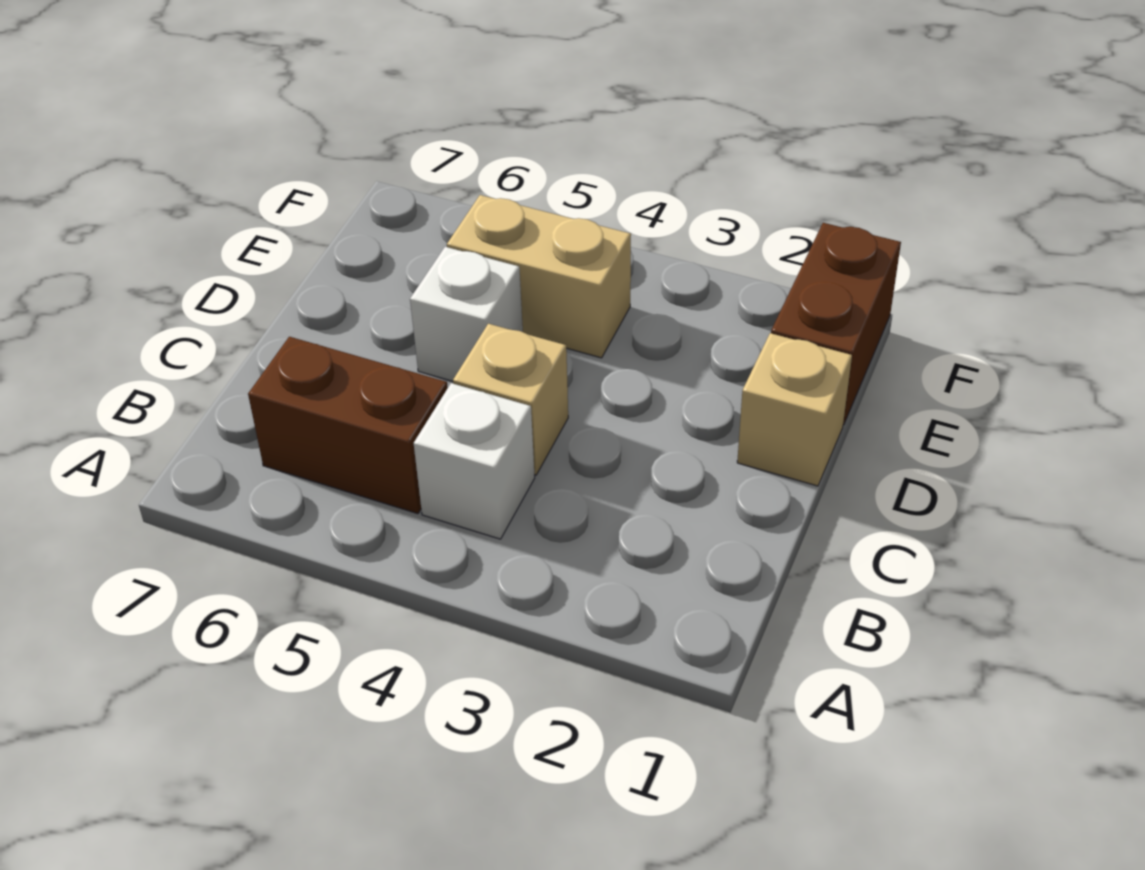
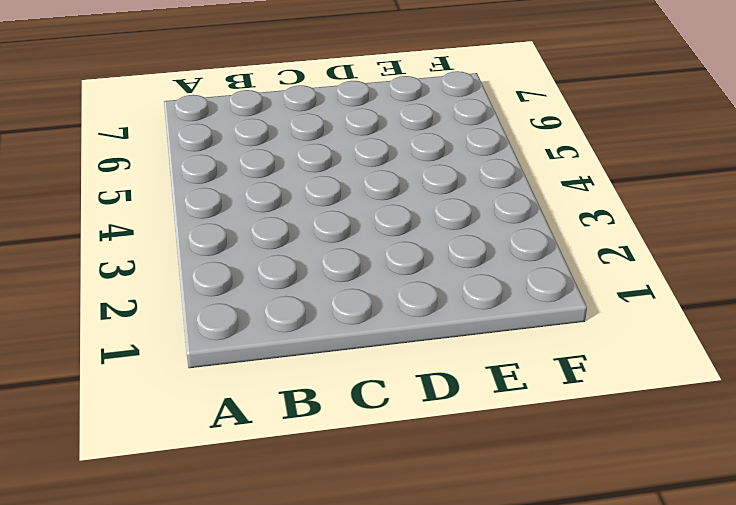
none -> white brick B4 level 1
none -> brown brick B5:B6 level 1

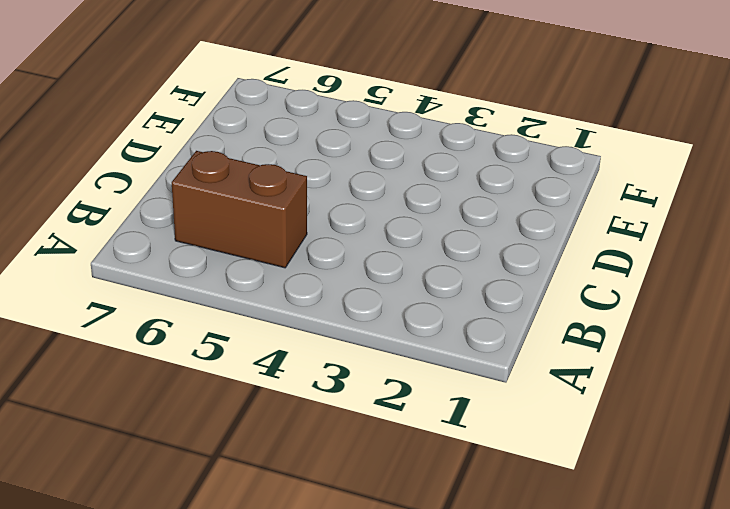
none -> white brick B4 level 1
none -> tan brick C4 level 1

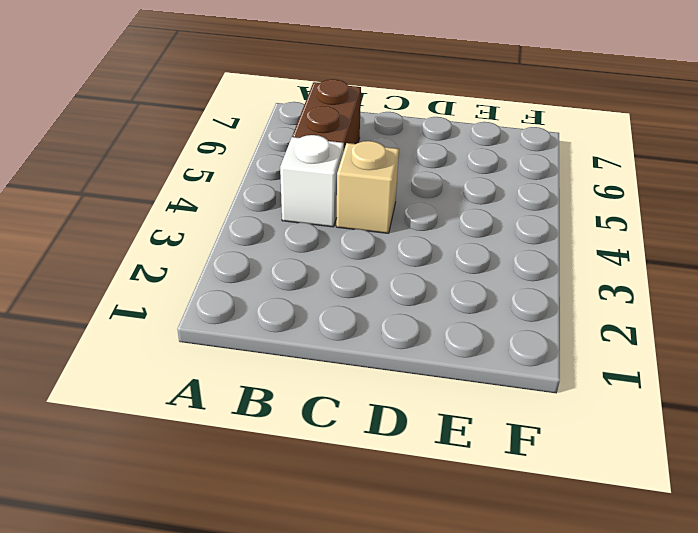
none -> tan brick D1 level 1
none -> white brick D5 level 1

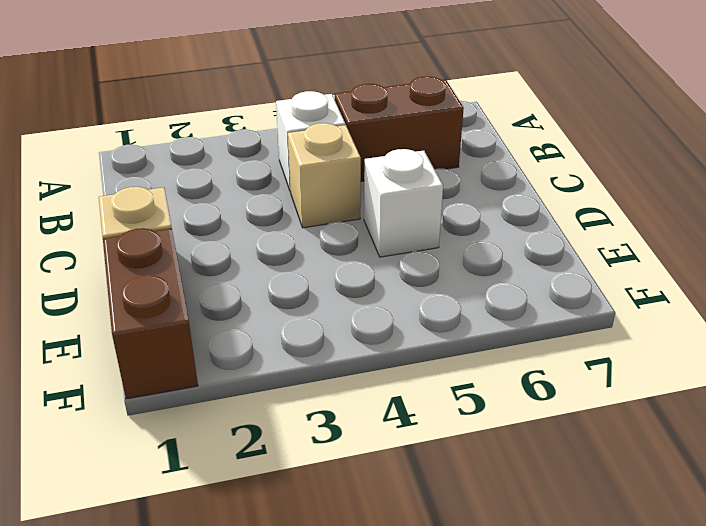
none -> tan brick E4:E5 level 1

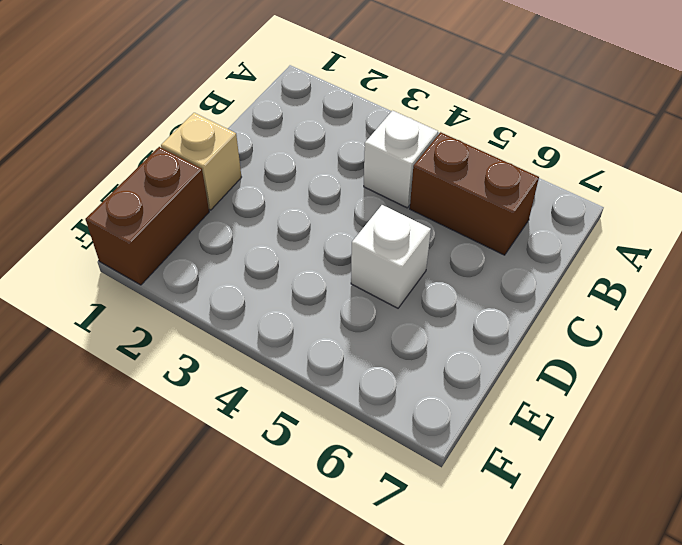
none -> tan brick C4 level 1
none -> tan brick E4:E5 level 1

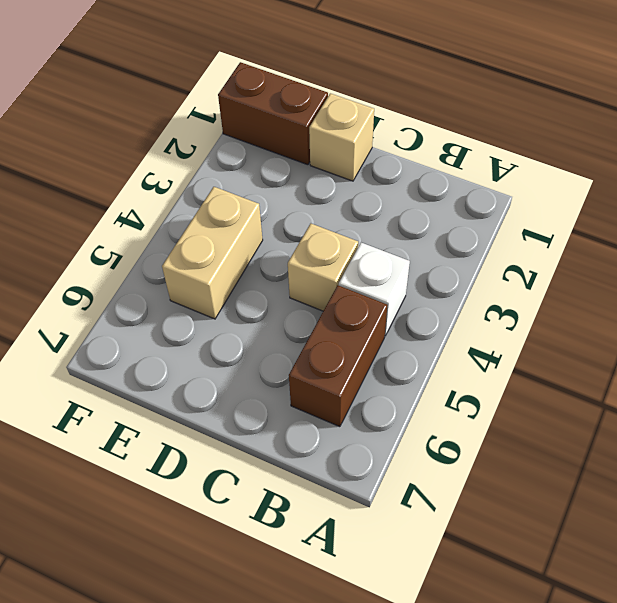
none -> white brick D5 level 1

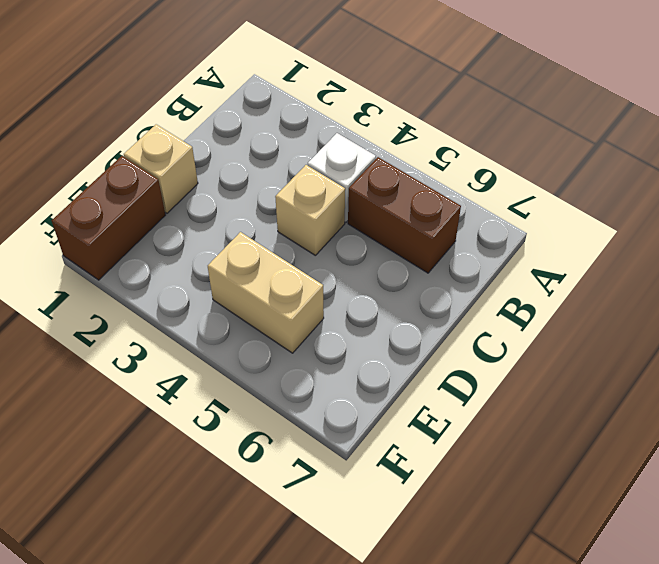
none -> white brick D5 level 1

